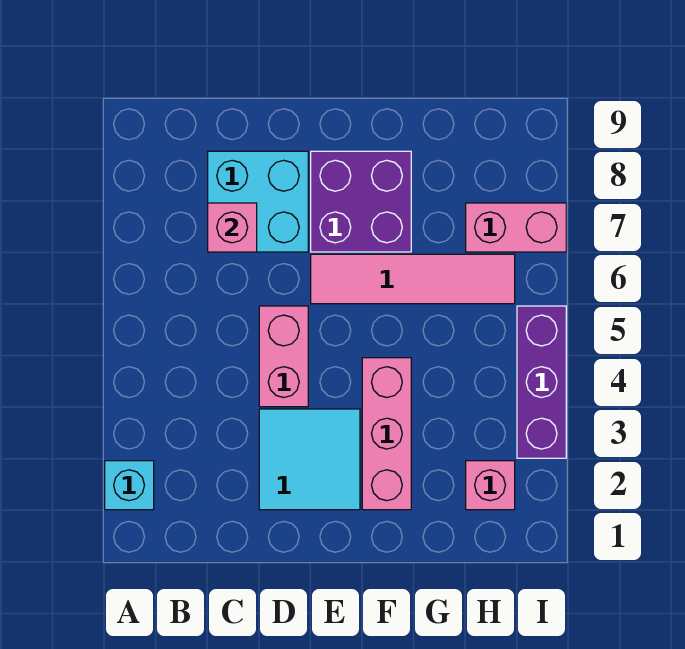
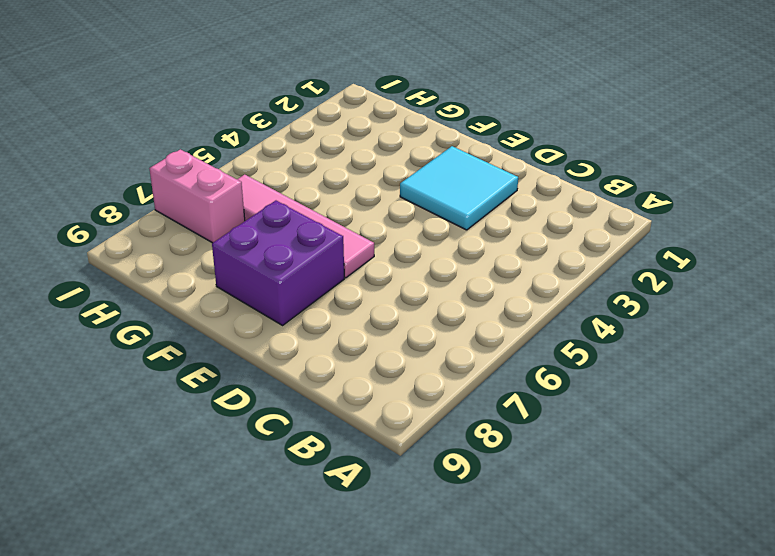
none -> cyan brick A2 level 1
none -> cyan brick C7:D8 level 1

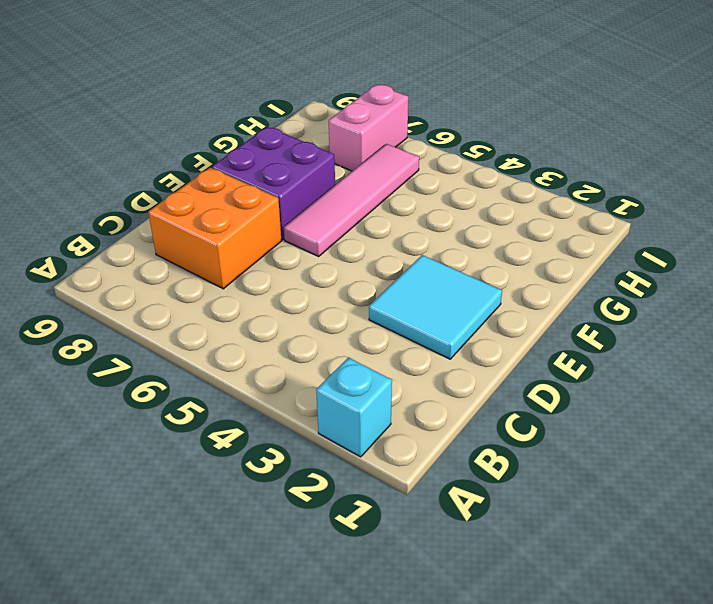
orange brick C7:D8 level 1 -> cyan brick C7:D8 level 1
none -> pink brick D4:D5 level 1
none -> pink brick F2:F4 level 1

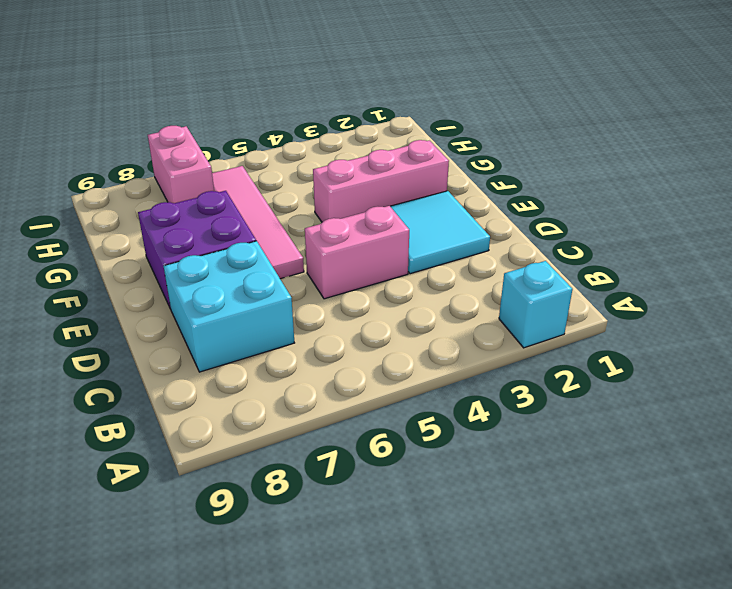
none -> pink brick H2 level 1
none -> purple brick I3:I5 level 1

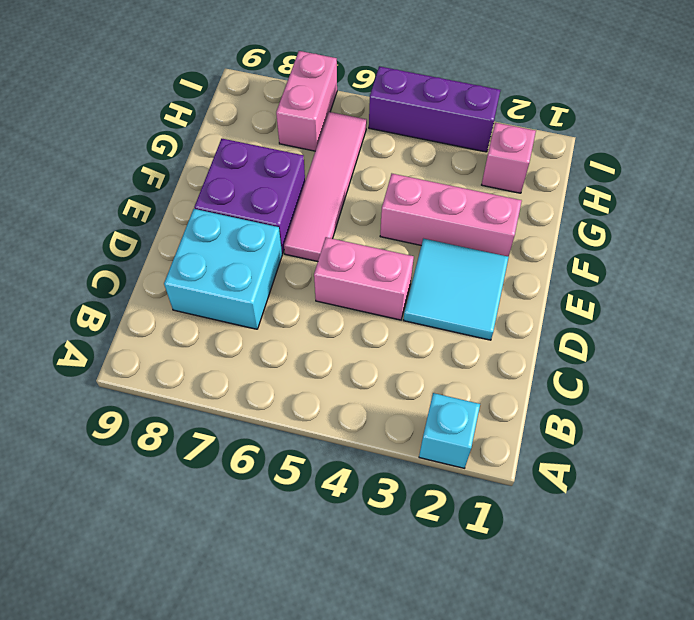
none -> pink brick C7 level 2

